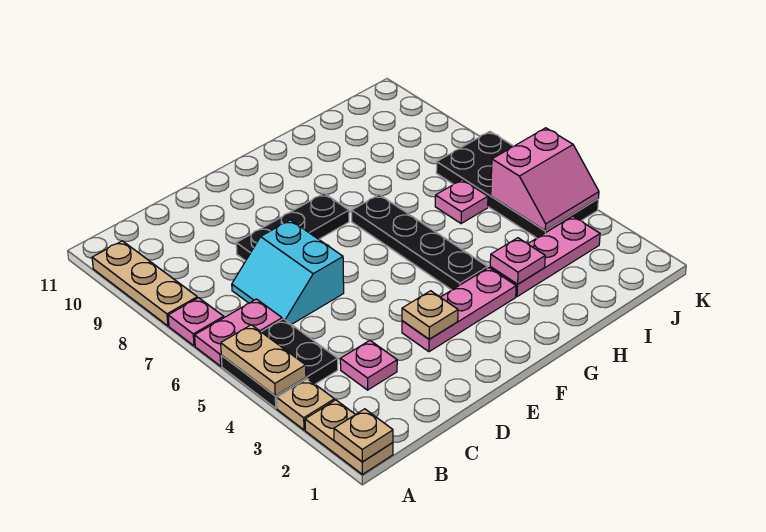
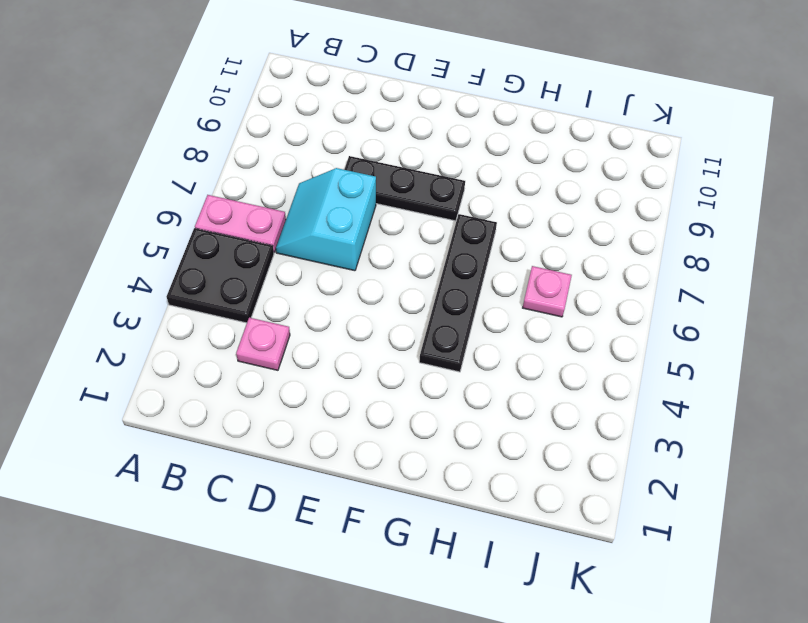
none -> tan plate A1:A2 level 1
none -> tan plate A3 level 1
none -> pink plate A7 level 1

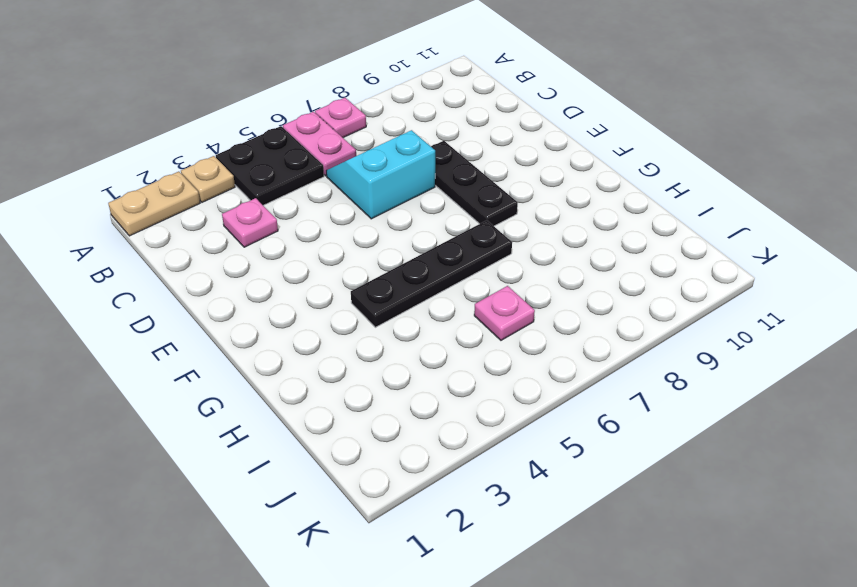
none -> tan plate A8:A10 level 1
none -> pink plate E3:G3 level 1
none -> pink plate H3:J3 level 1

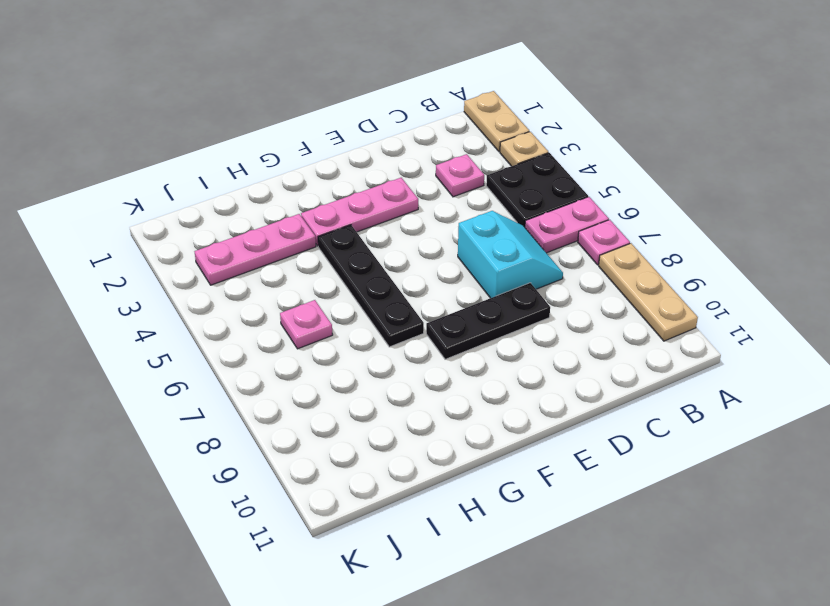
none -> black plate J4:K7 level 1
none -> tan plate A1 level 2
none -> tan plate A4:A5 level 2

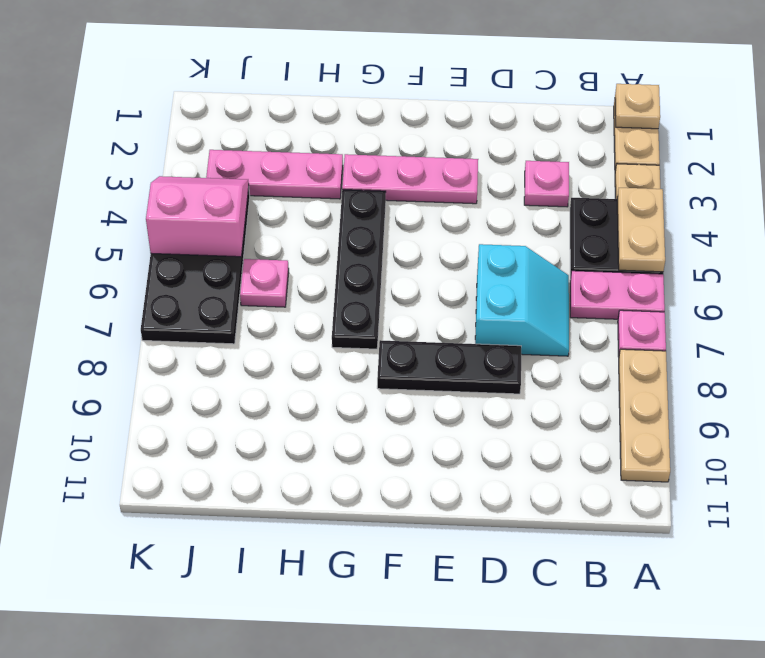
none -> tan plate E3 level 2
none -> pink plate H3 level 2

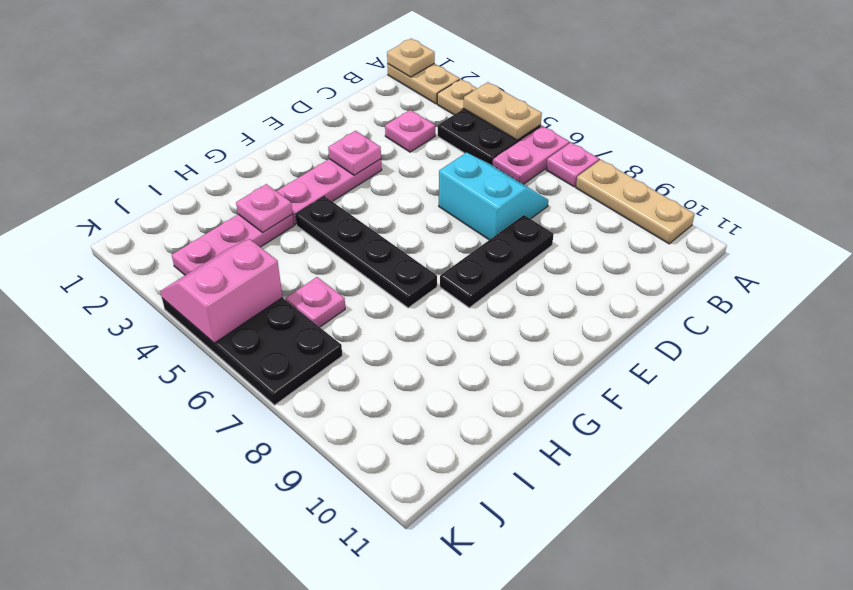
pink plate E3 level 2 -> tan plate E3 level 2

